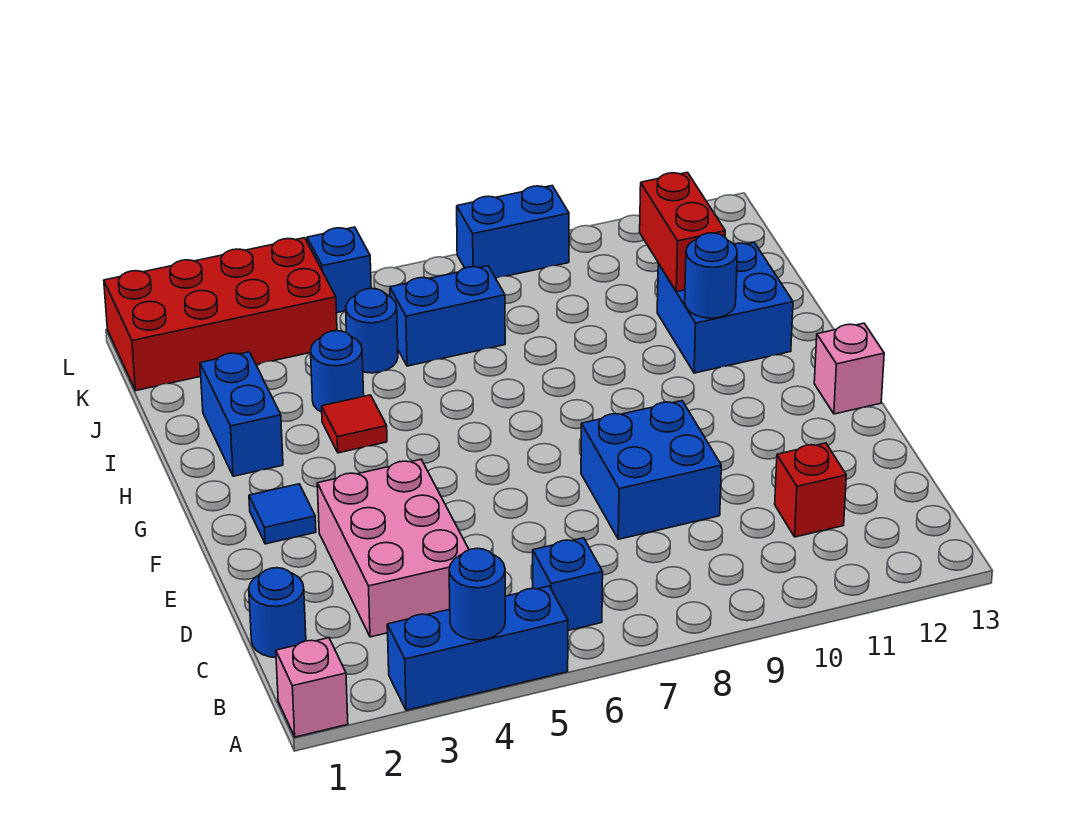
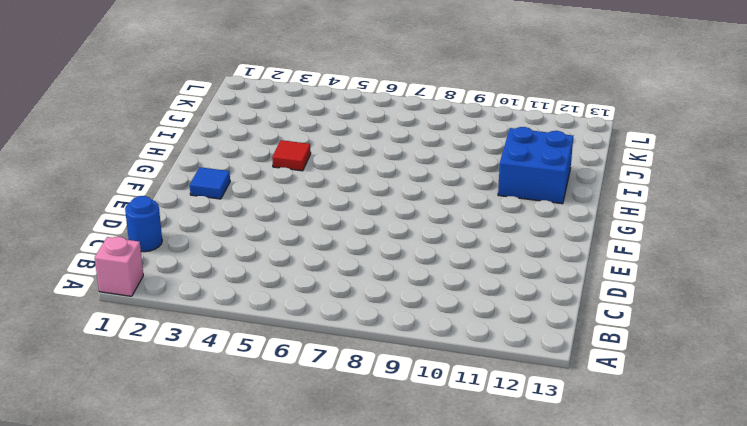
none -> blue brick A3:A5 level 1
none -> blue brick B6 level 1
none -> pink brick C3:E4 level 1

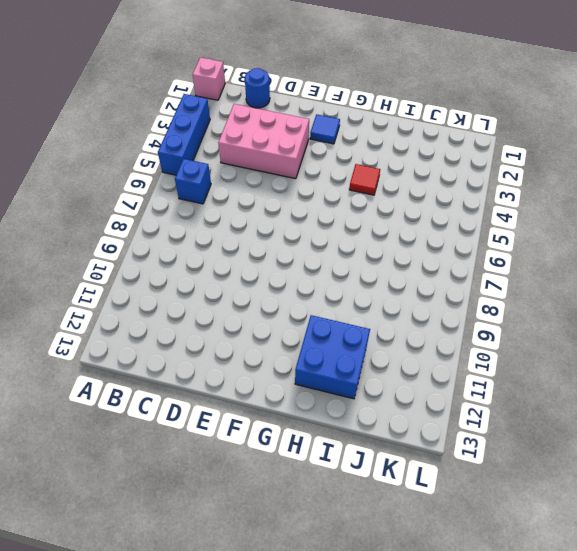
none -> red brick C11 level 1
none -> blue brick D8:E9 level 1
none -> pink brick F13 level 1

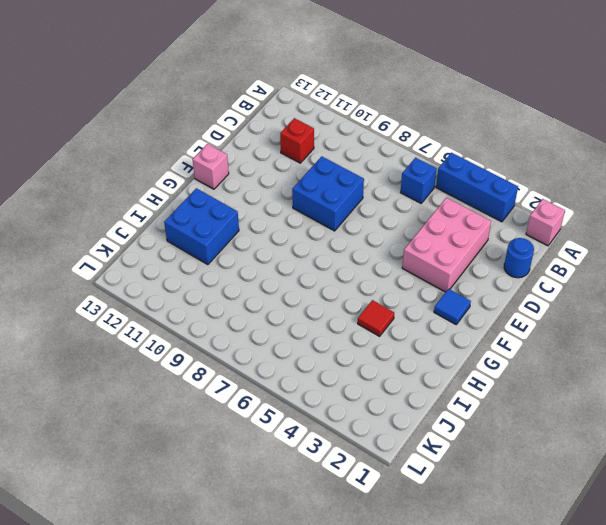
none -> blue brick H2:I2 level 1
none -> blue round brick I4 level 1
none -> blue round brick J5 level 1

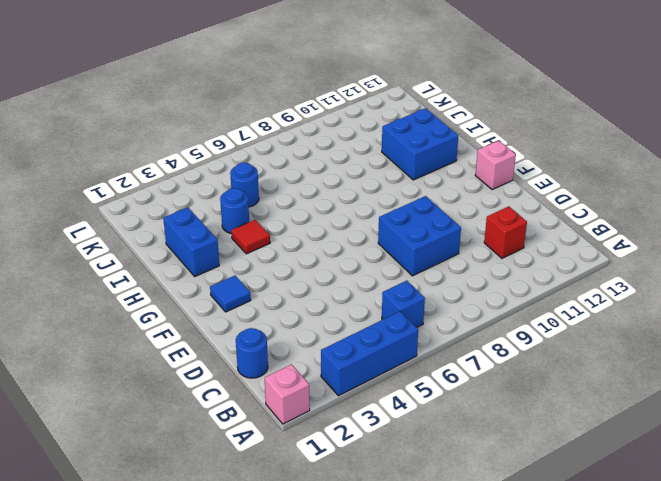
none -> pink brick C3:E4 level 1
none -> blue brick J6:J7 level 1
none -> red brick K1:L4 level 1

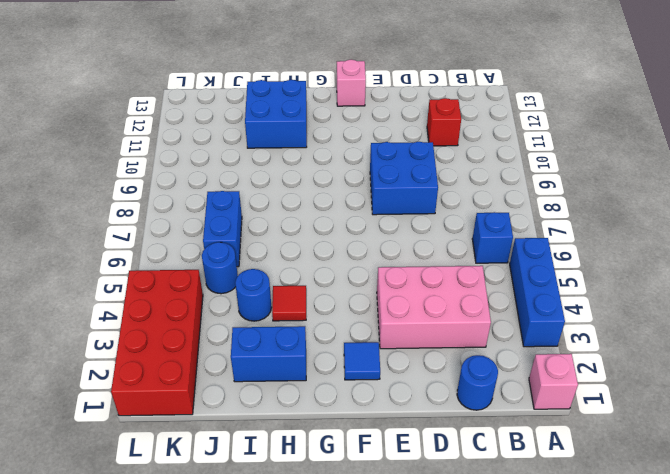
none -> blue brick L5 level 1
none -> blue brick L8:L9 level 1
none -> blue round brick A4 level 2

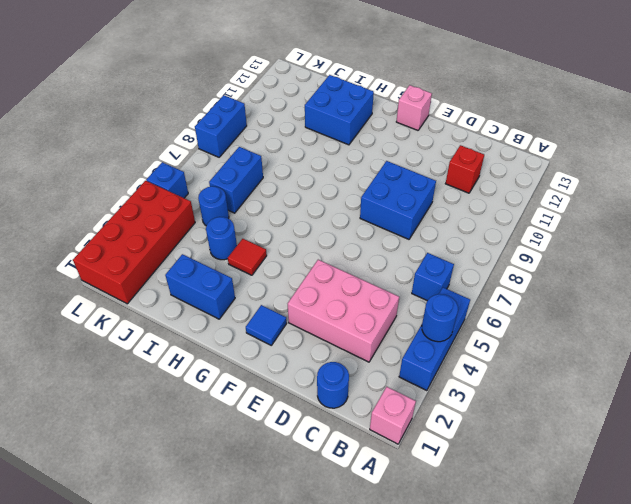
none -> blue round brick H11 level 2
none -> red brick I11:J11 level 2

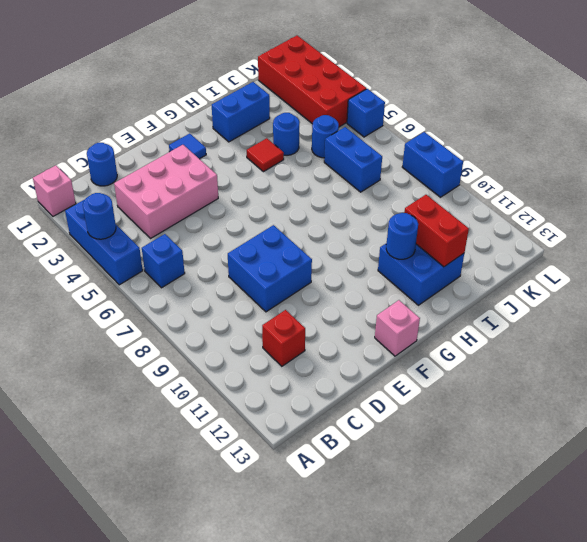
red brick I11:I12 level 2 -> red brick I11:J11 level 2

